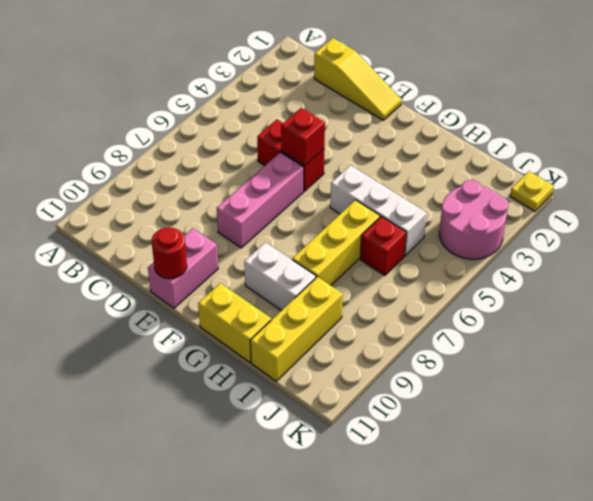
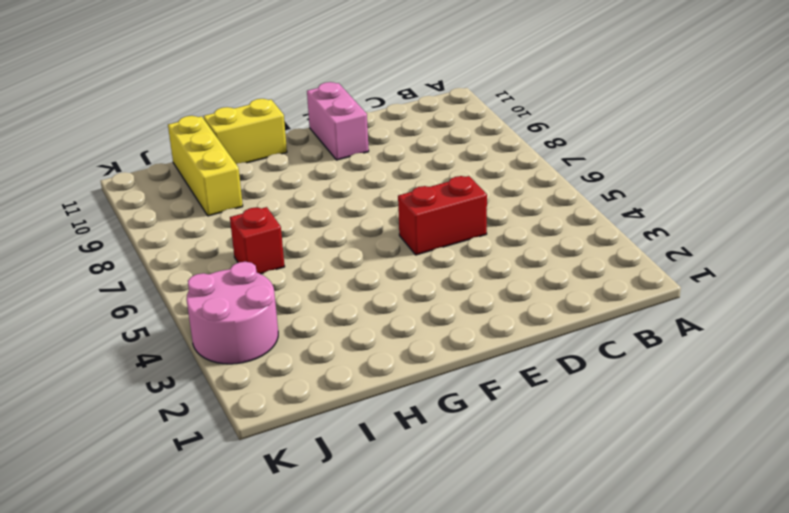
none -> yellow slope C1:E1 level 1 top C
none -> pink brick E6:E8 level 1
none -> white brick G5:I5 level 1

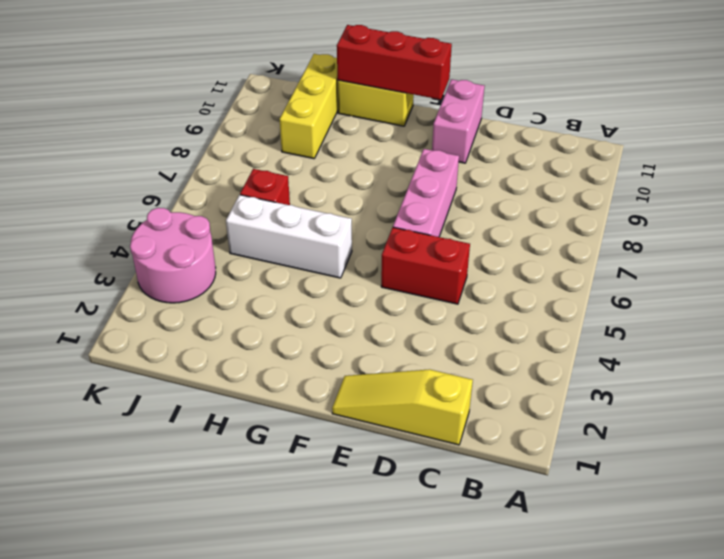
red brick F11:H11 level 2 -> none
none -> white brick G9:H9 level 1
none -> yellow brick H6:H8 level 1
none -> yellow plate K1 level 1

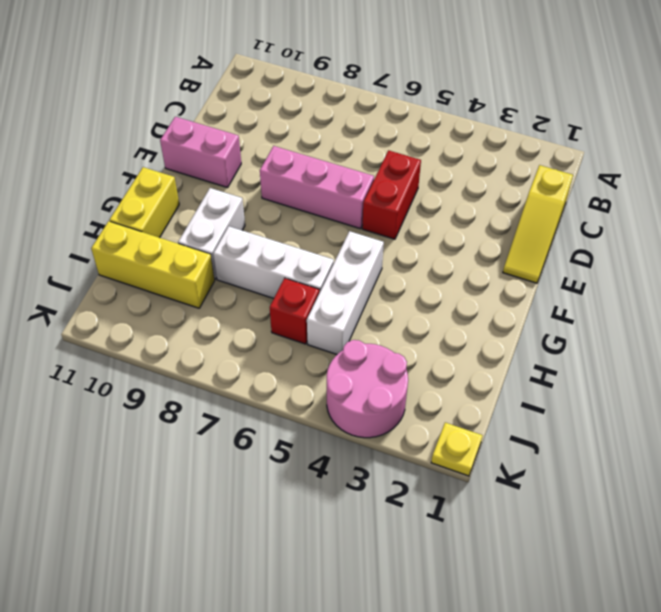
white brick H6:H8 level 1 -> yellow brick H6:H8 level 1
none -> red brick E5 level 2
none -> red round brick E11 level 2

